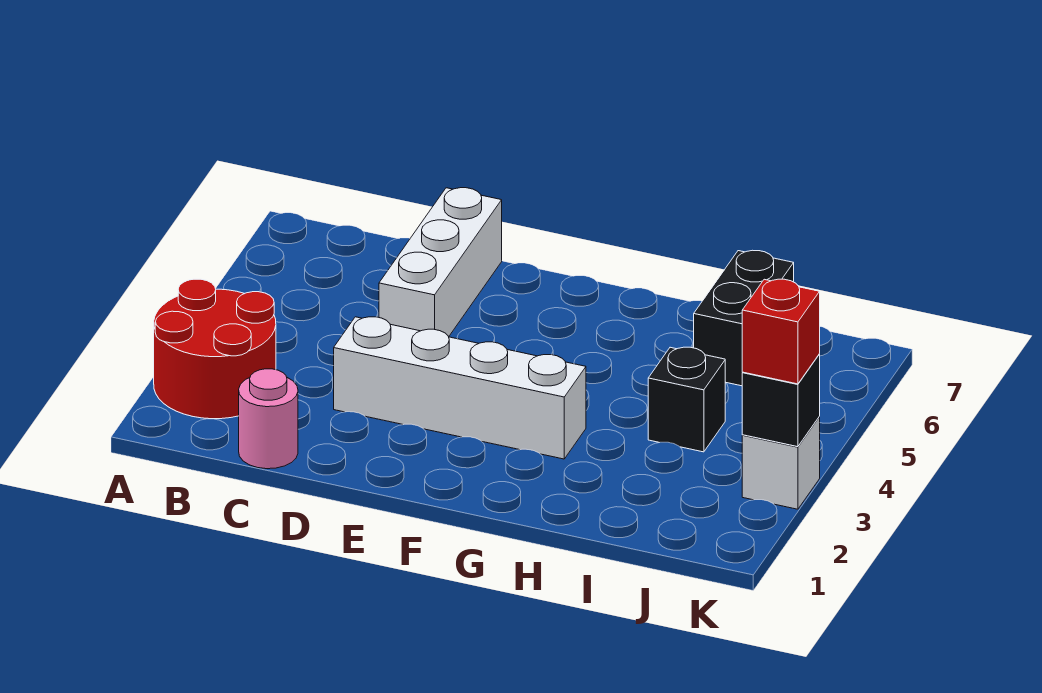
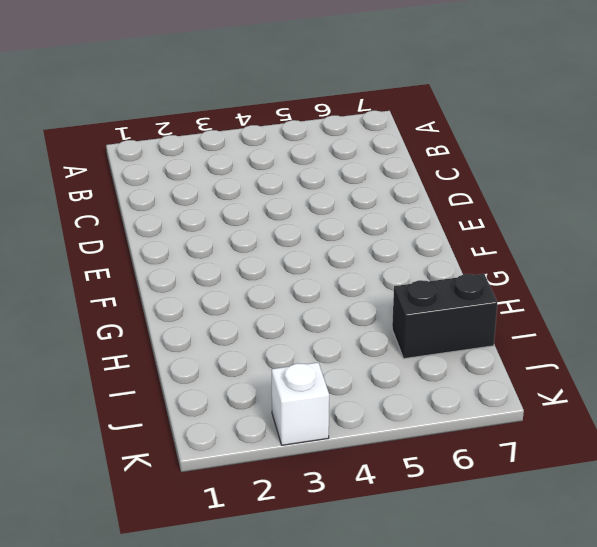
none -> red round brick A2:B3 level 1
none -> pink round brick C1 level 1

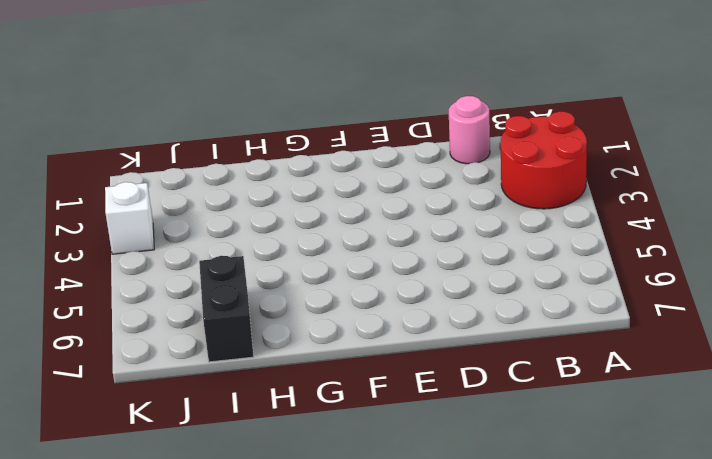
none -> white brick D3:G3 level 1
none -> white brick D5:D7 level 1

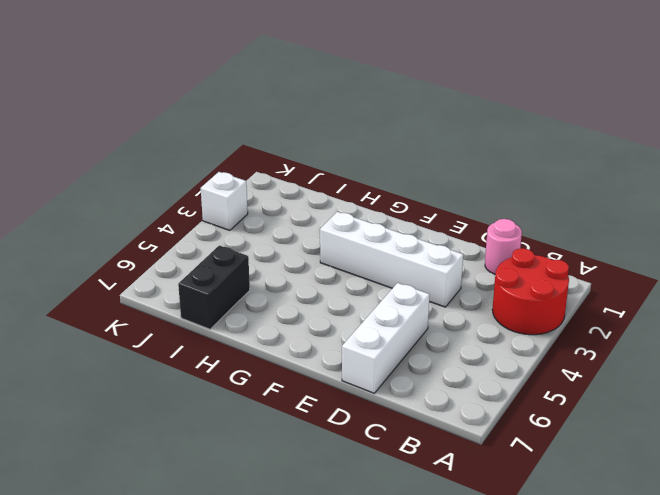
none -> black brick I4 level 1
none -> black brick K3 level 2

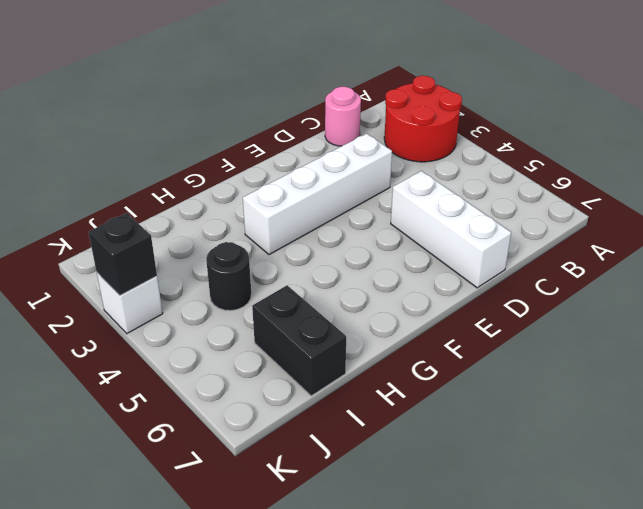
black round brick I4 level 1 -> black brick I4 level 1
none -> red brick K3 level 3

